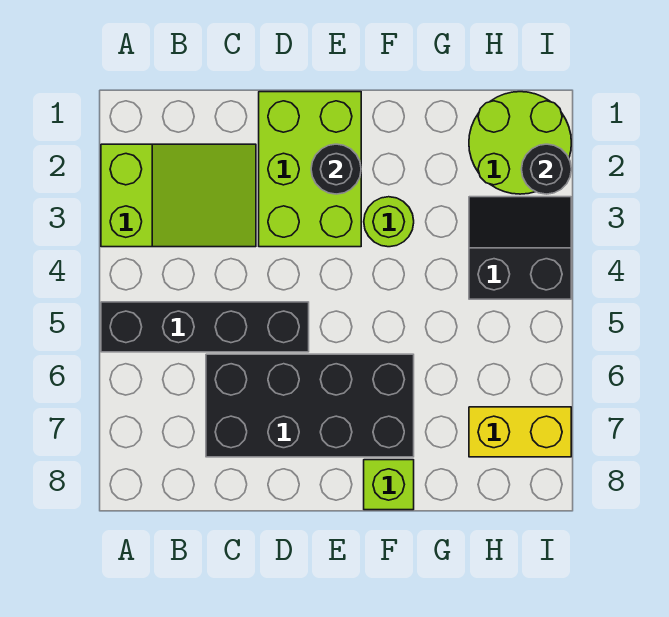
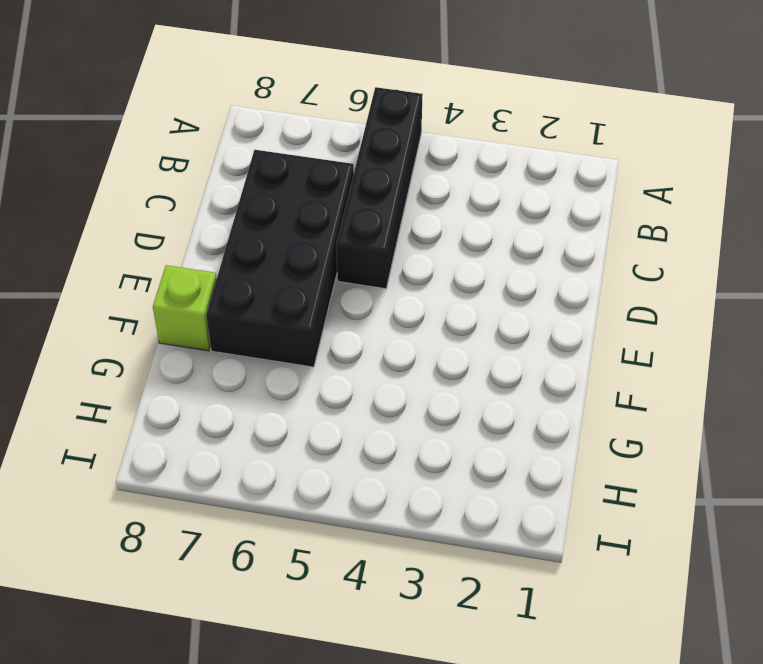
none -> lime slope A2:C3 level 1 top A
none -> lime brick D1:E3 level 1

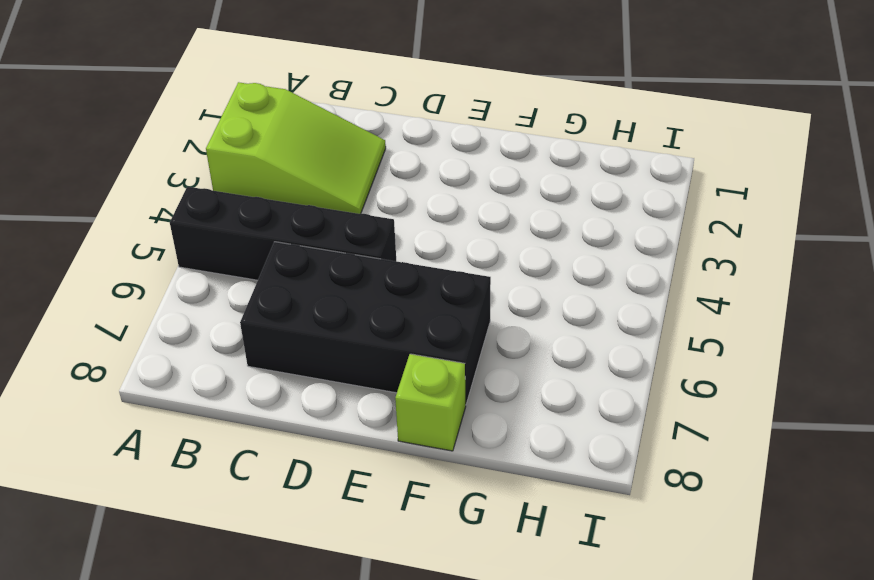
none -> lime brick D1:E3 level 1
none -> lime round brick F3 level 1

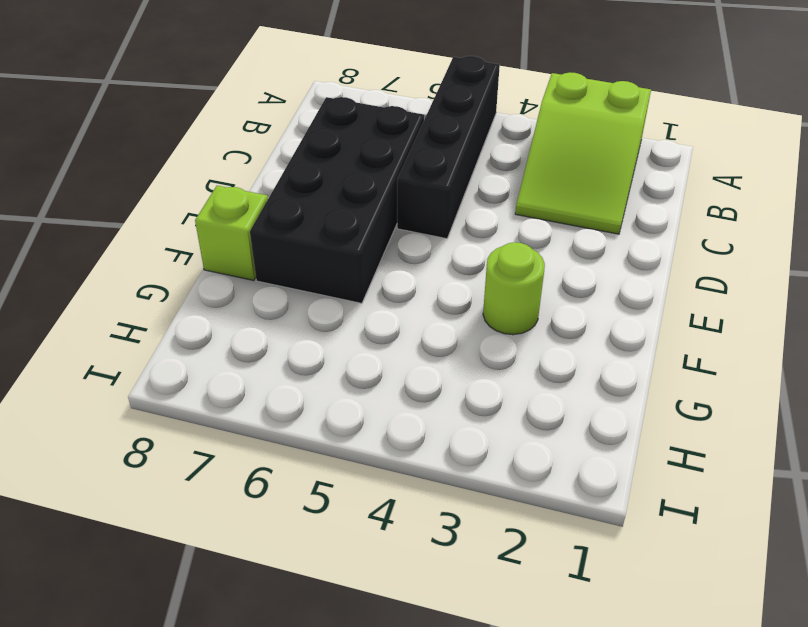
none -> lime brick D1:E3 level 1
none -> lime round brick H1:I2 level 1

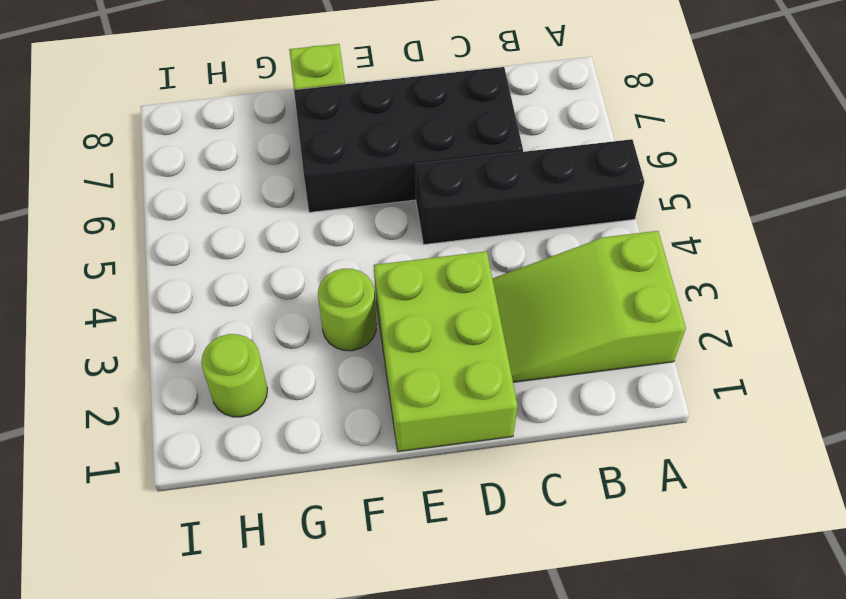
lime round brick H2 level 1 -> lime round brick H1:I2 level 1
none -> black slope H3:I4 level 1 top 4
none -> yellow brick H7:I7 level 1

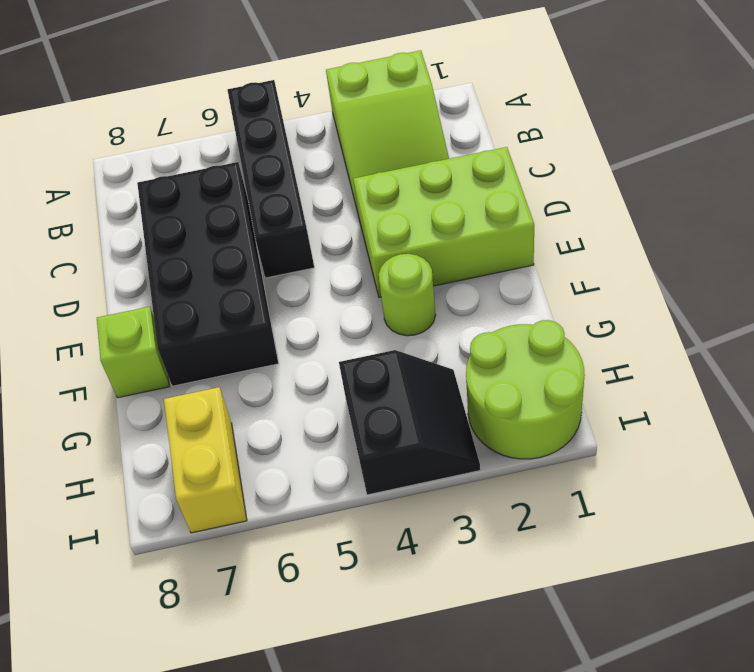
none -> black round brick E2 level 2
none -> black round brick I2 level 2

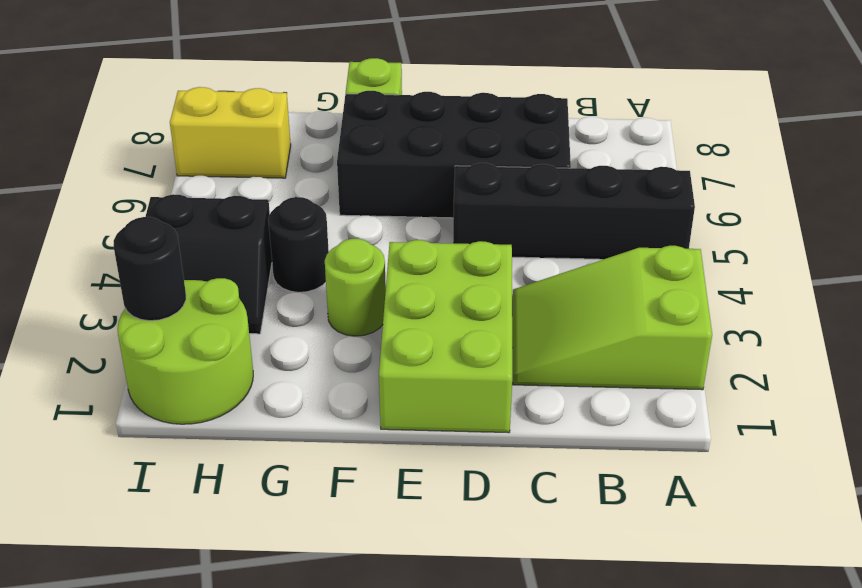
black round brick G4 level 1 -> black round brick E2 level 2

